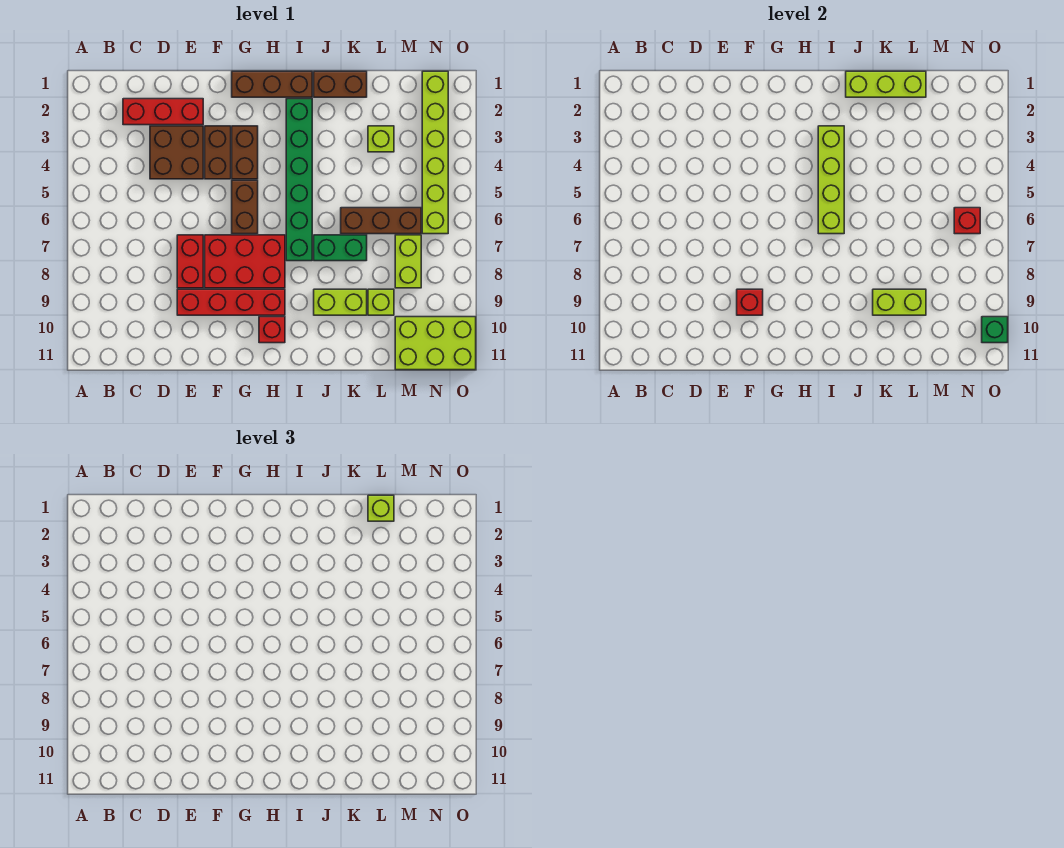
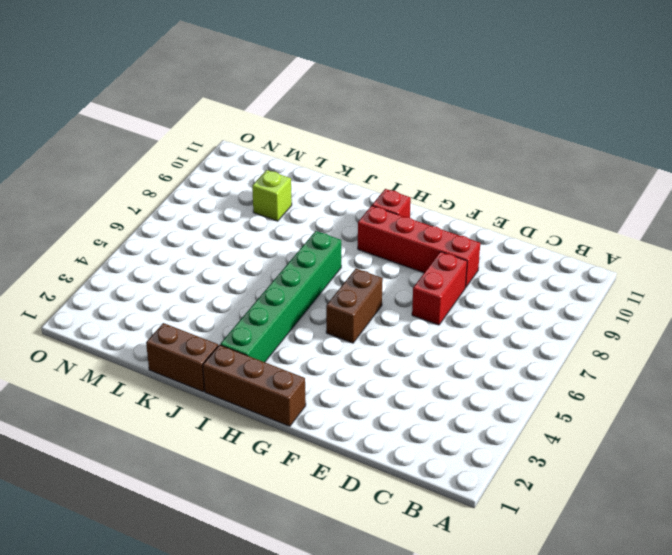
none -> red brick C2:E2 level 1
none -> brown brick D3:E4 level 1
none -> brown brick F3:F4 level 1

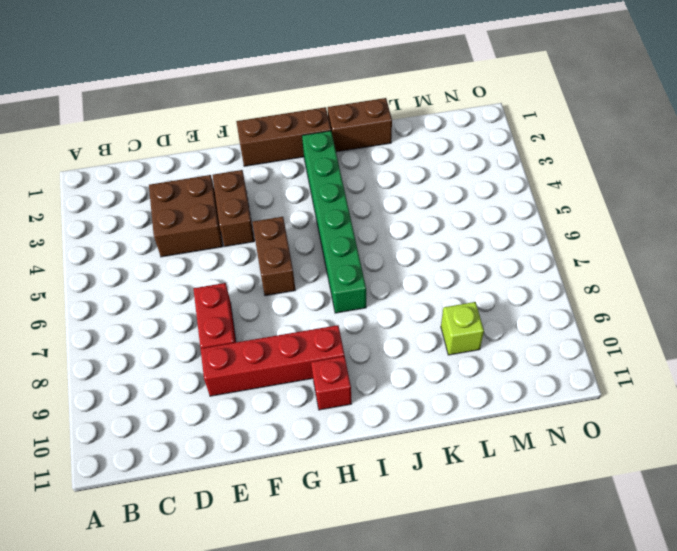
none -> red brick C2:E2 level 1
none -> red brick F7:H8 level 1
none -> brown brick G3:G4 level 1

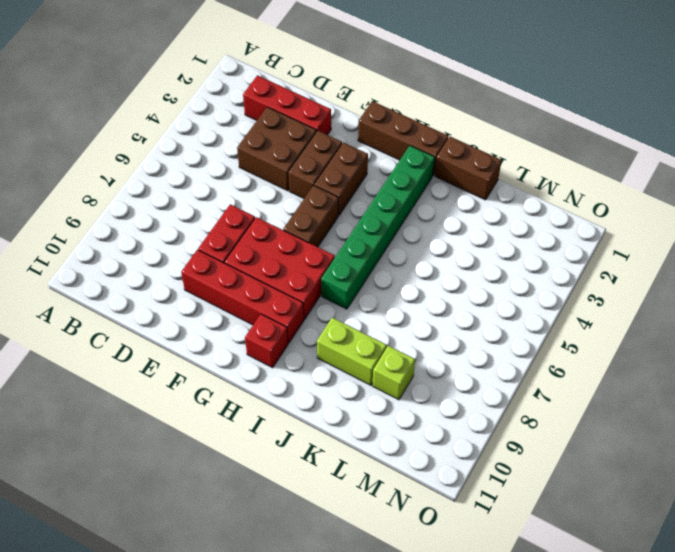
none -> green brick J7:K7 level 1
none -> brown brick K6:M6 level 1
none -> lime brick L3 level 1

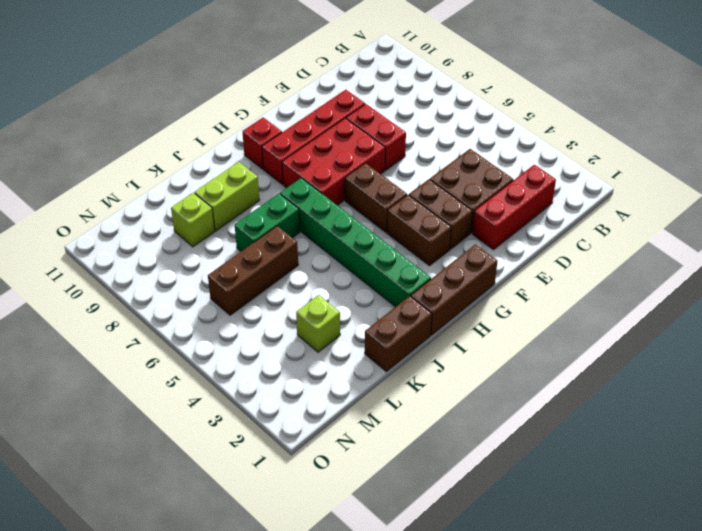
none -> lime brick M7:M8 level 1
none -> lime brick M10:O11 level 1
none -> lime brick N1:N6 level 1

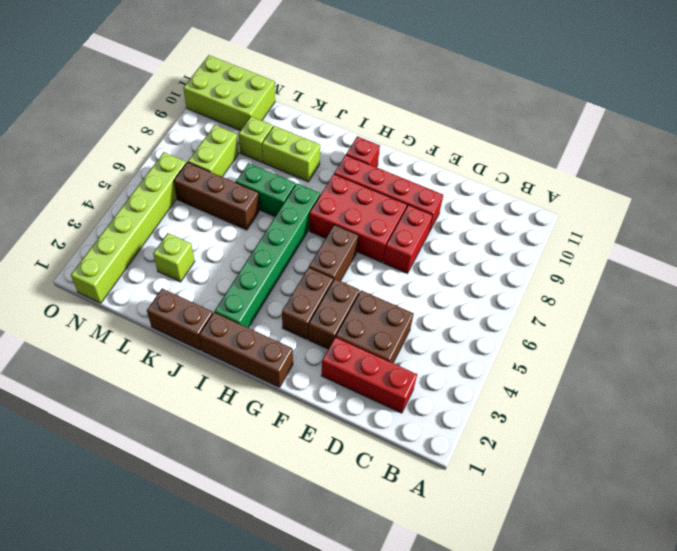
none -> red brick F9 level 2
none -> lime brick I3:I6 level 2
none -> lime brick J1:L1 level 2

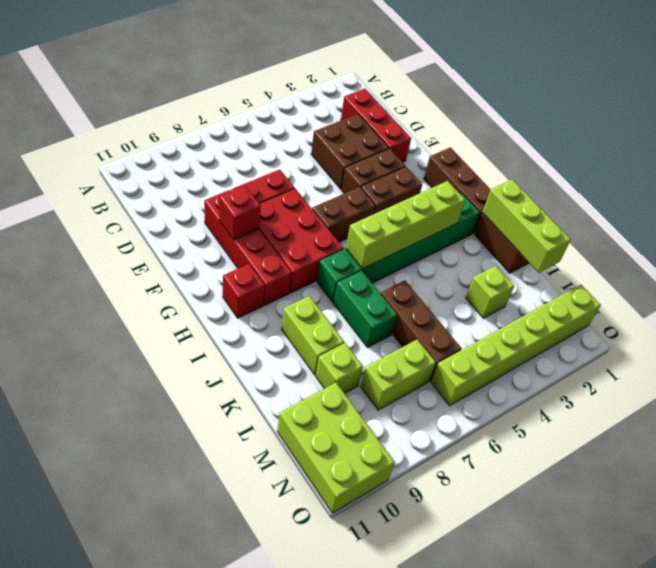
none -> lime brick K9:L9 level 2
none -> red brick N6 level 2
none -> green brick O10 level 2

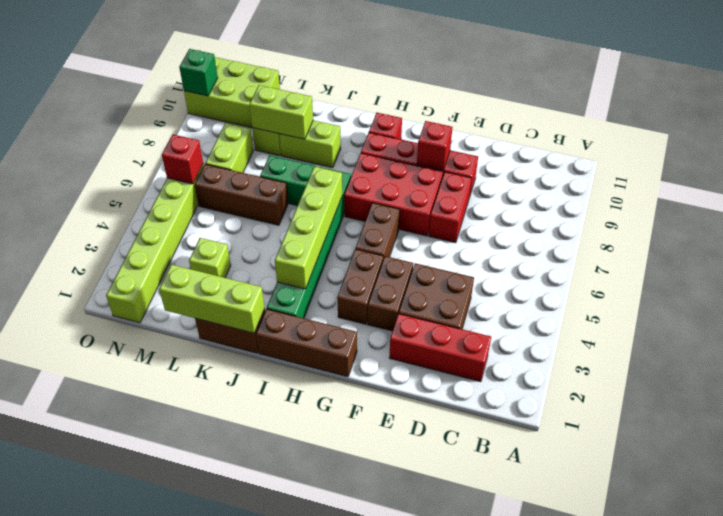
none -> lime brick L1 level 3

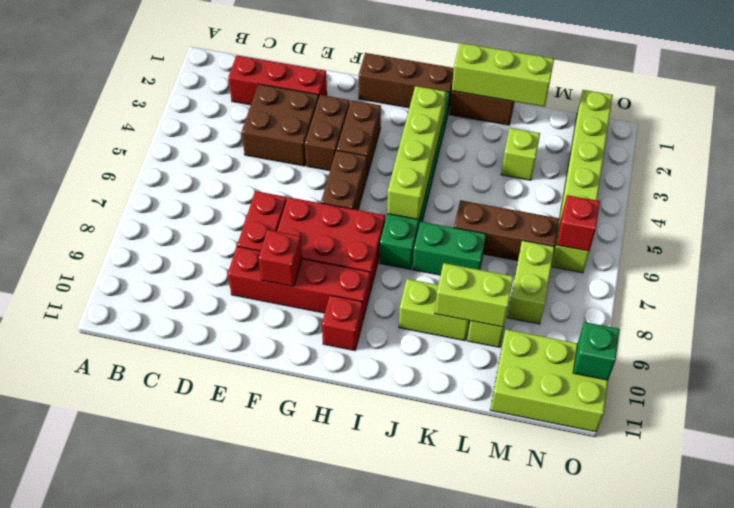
none -> lime brick L1 level 3

